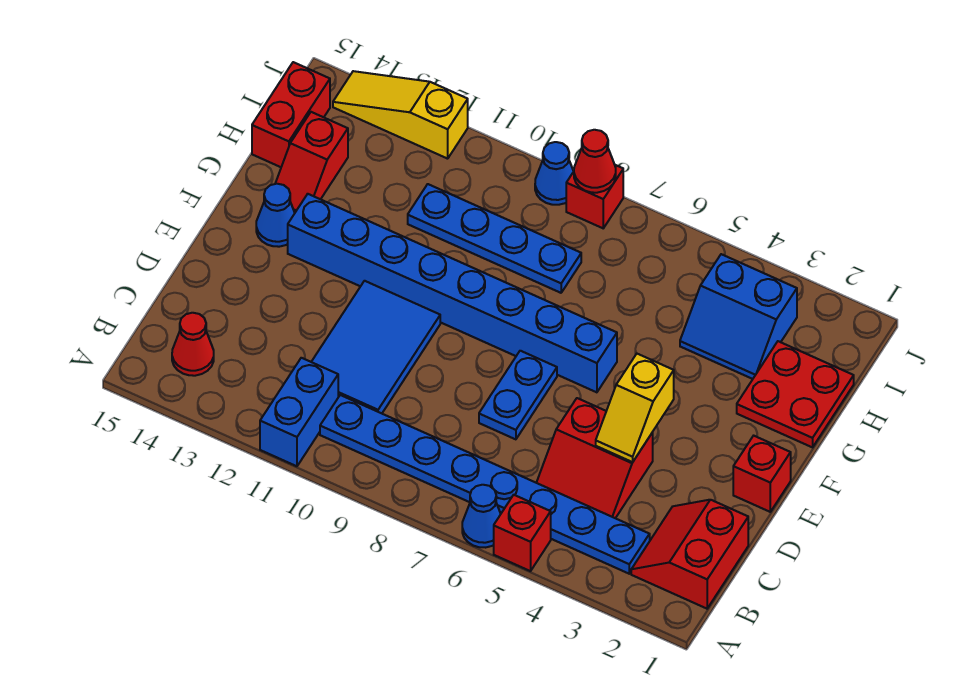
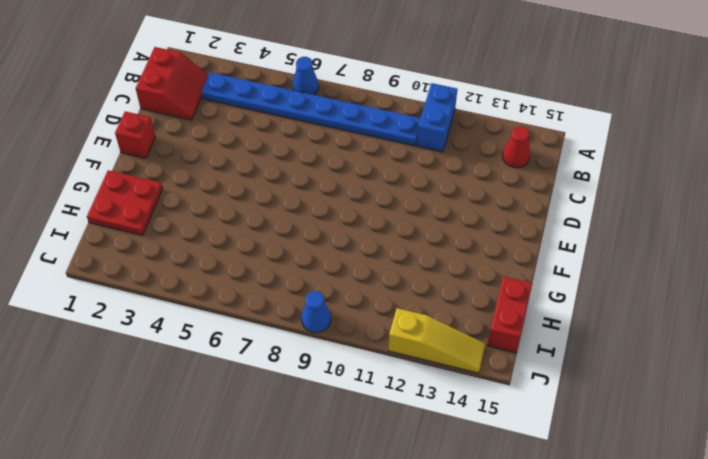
none -> red brick A5 level 1
none -> red slope C4:D5 level 1 top D
none -> blue tile C10:E11 level 1

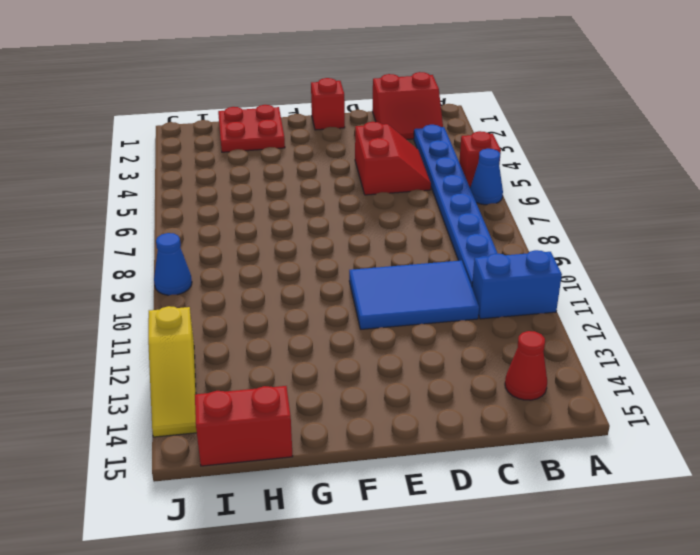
none -> blue plate D7:E7 level 1
none -> blue brick F6:F13 level 1
none -> blue cone F14 level 1

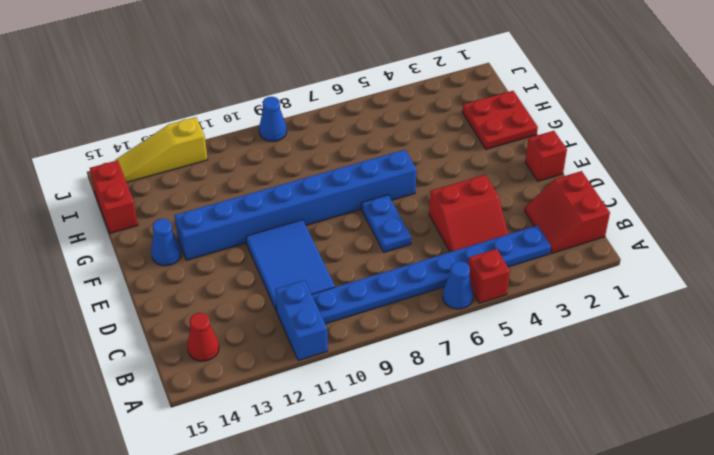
none -> red slope G14:H14 level 1 top H
none -> blue slope H3:I4 level 1 top I
none -> blue plate H8:H11 level 1

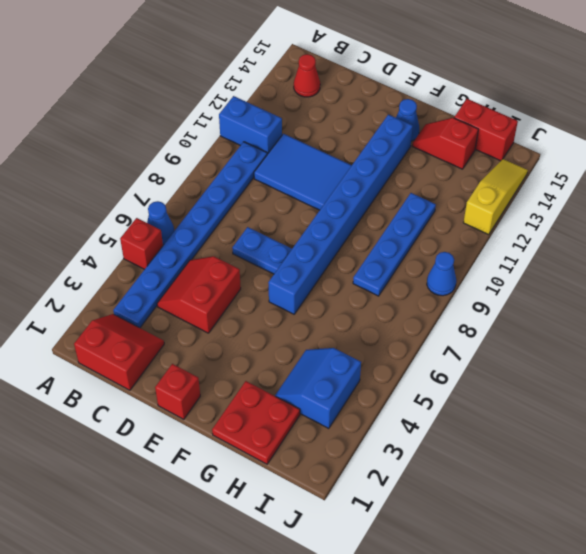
none -> red brick J8 level 1
none -> yellow slope D4:E4 level 2 top E
none -> red cone J8 level 2

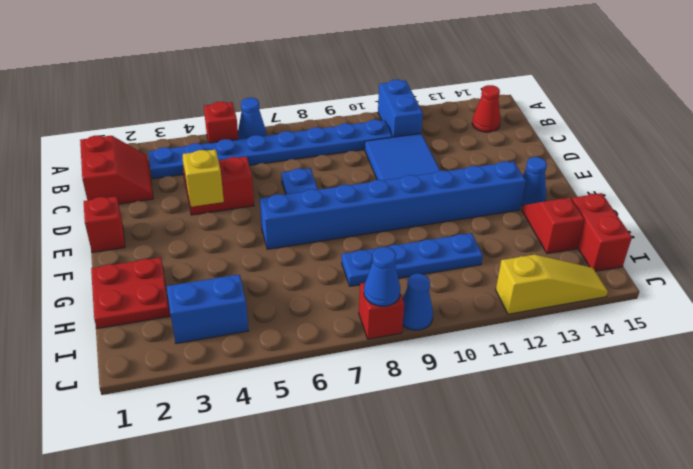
blue cone J8 level 2 -> red cone J8 level 2

